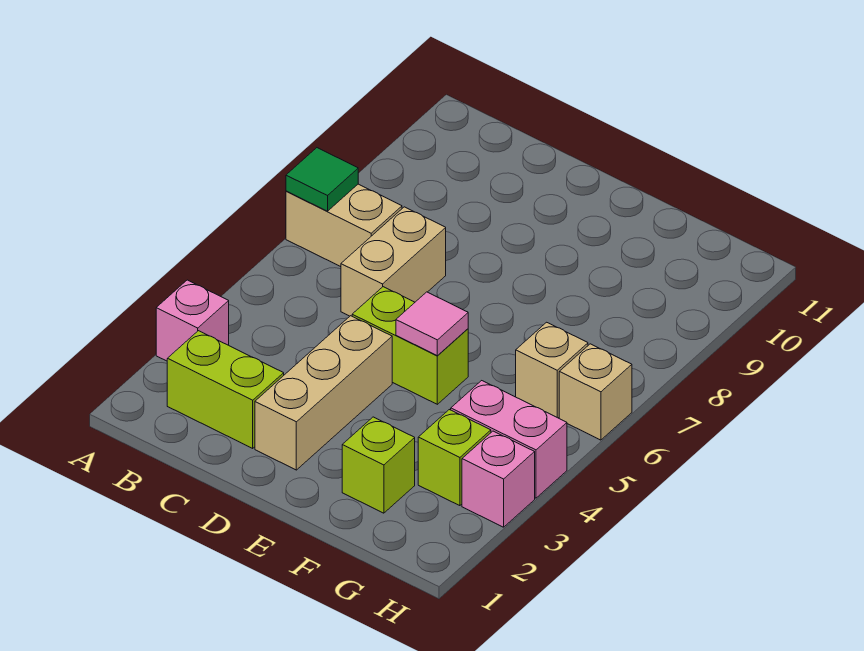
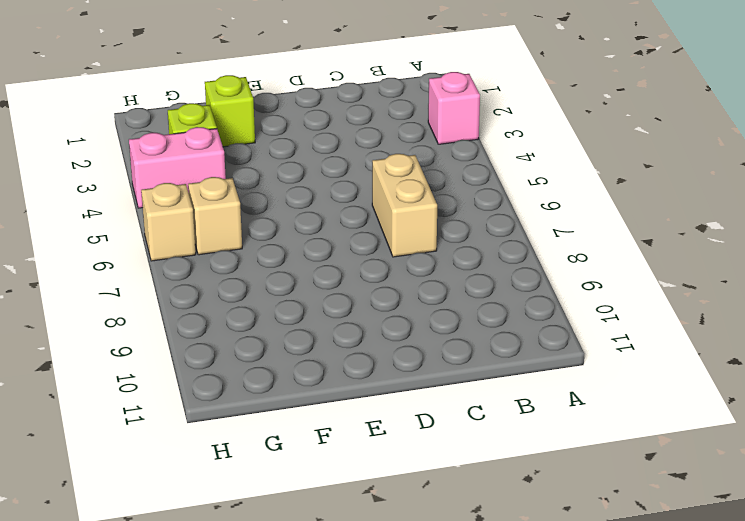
none -> tan brick A7:B7 level 1
none -> lime brick B2:C2 level 1
none -> tan brick D2:D4 level 1

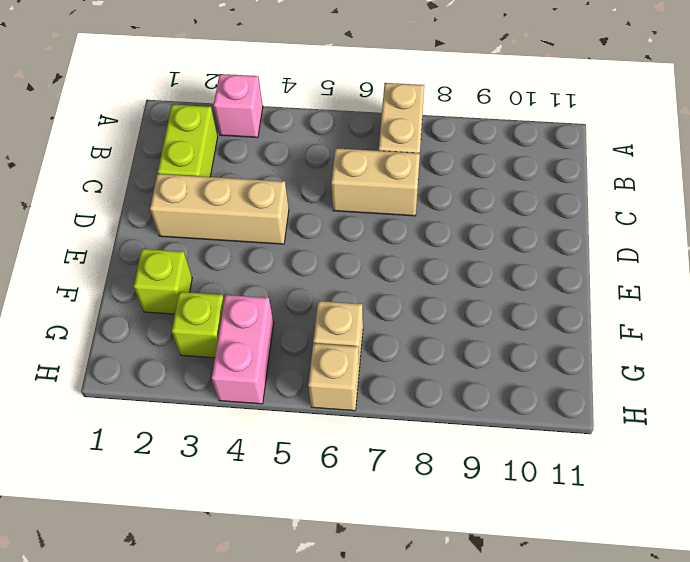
none -> lime brick D5:E5 level 1
none -> pink brick H3 level 1
none -> green tile A7 level 2

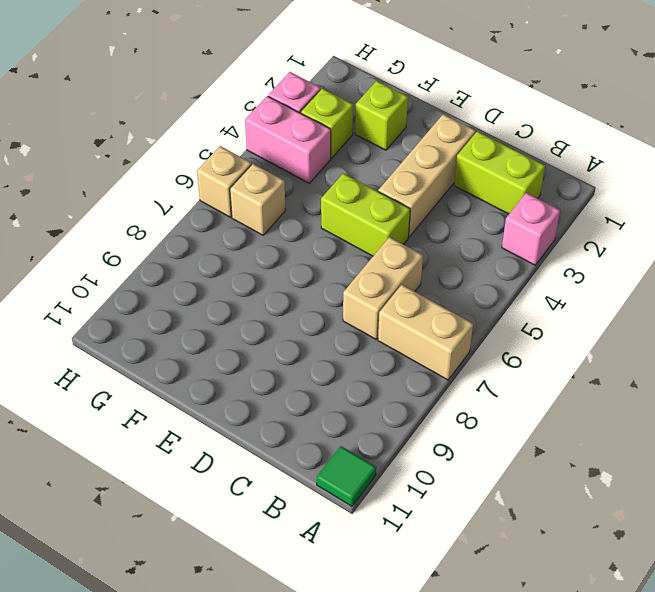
green tile A11 level 1 -> green tile A7 level 2
none -> pink tile E5 level 2

